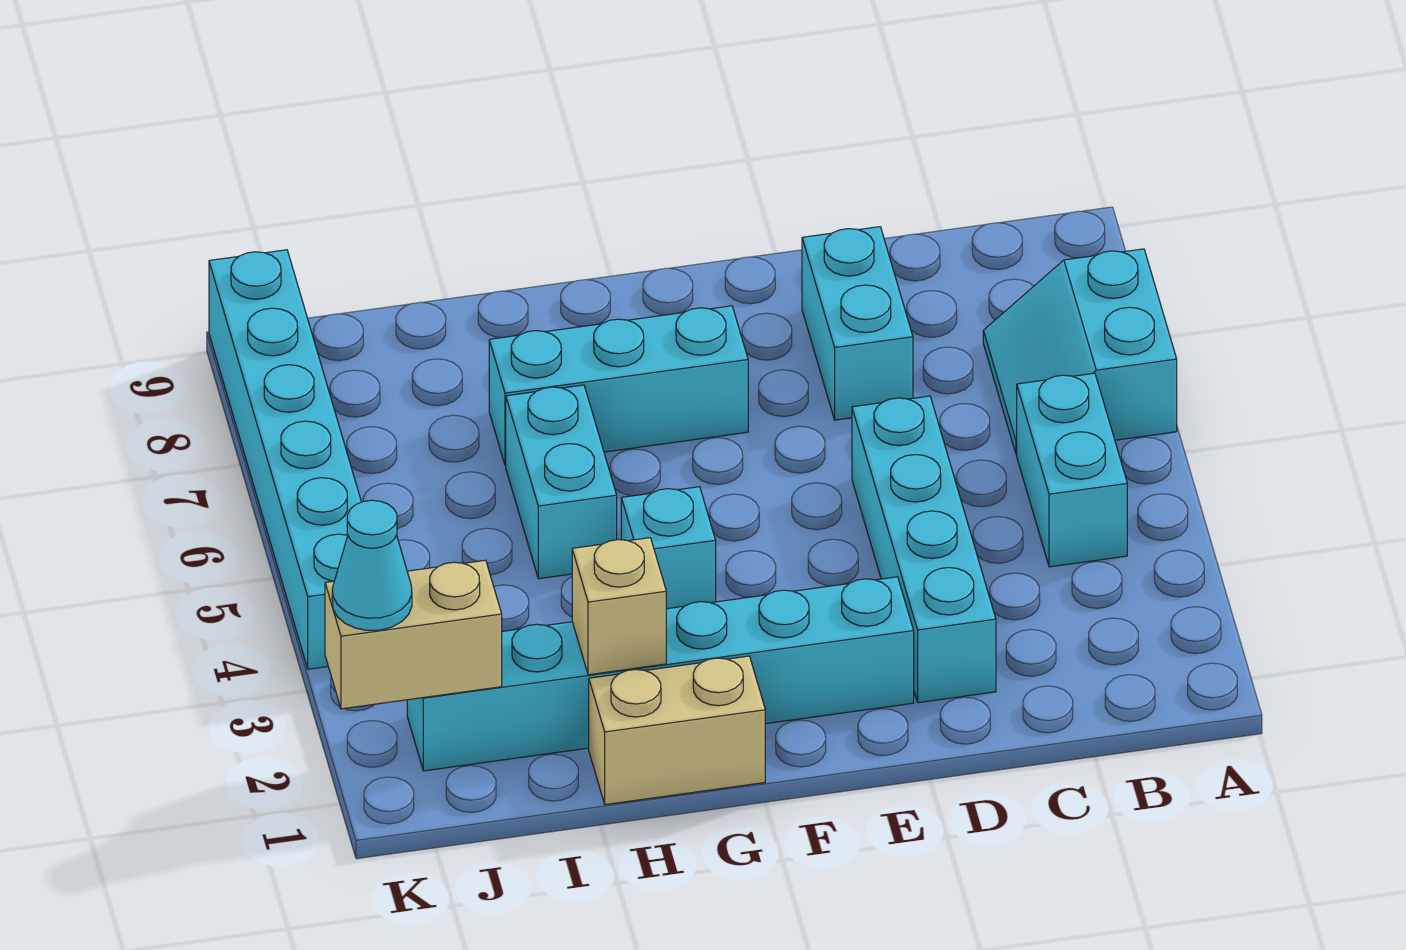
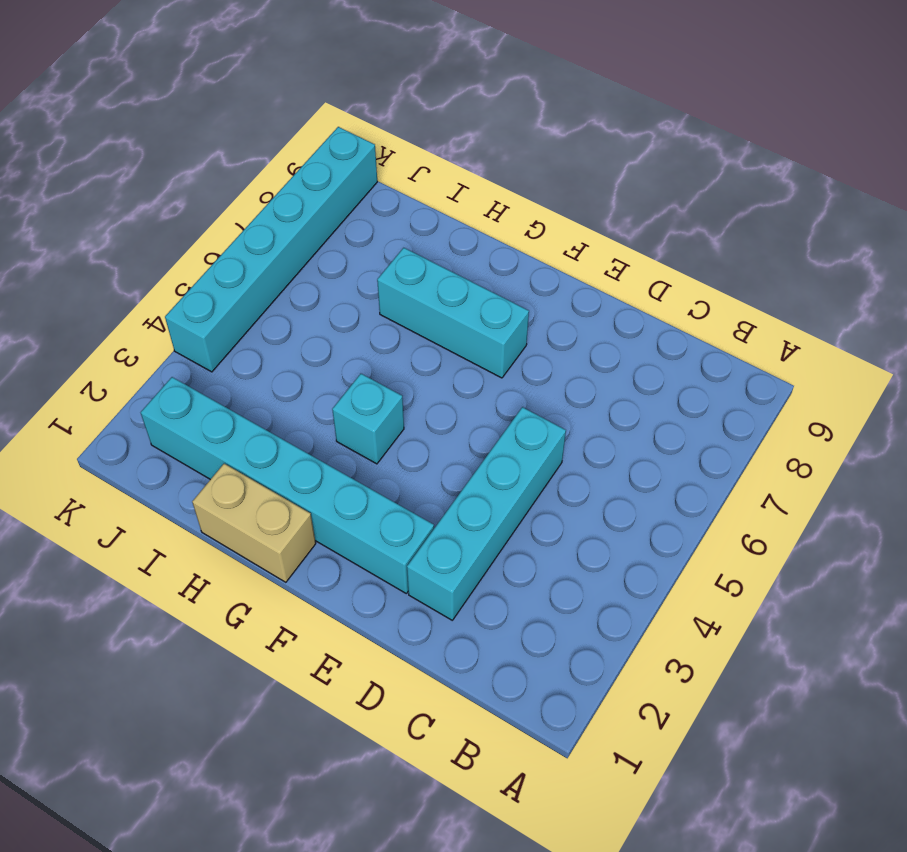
none -> cyan slope A6:B7 level 1 top A
none -> cyan brick B4:B5 level 1
none -> cyan brick D7:D8 level 1

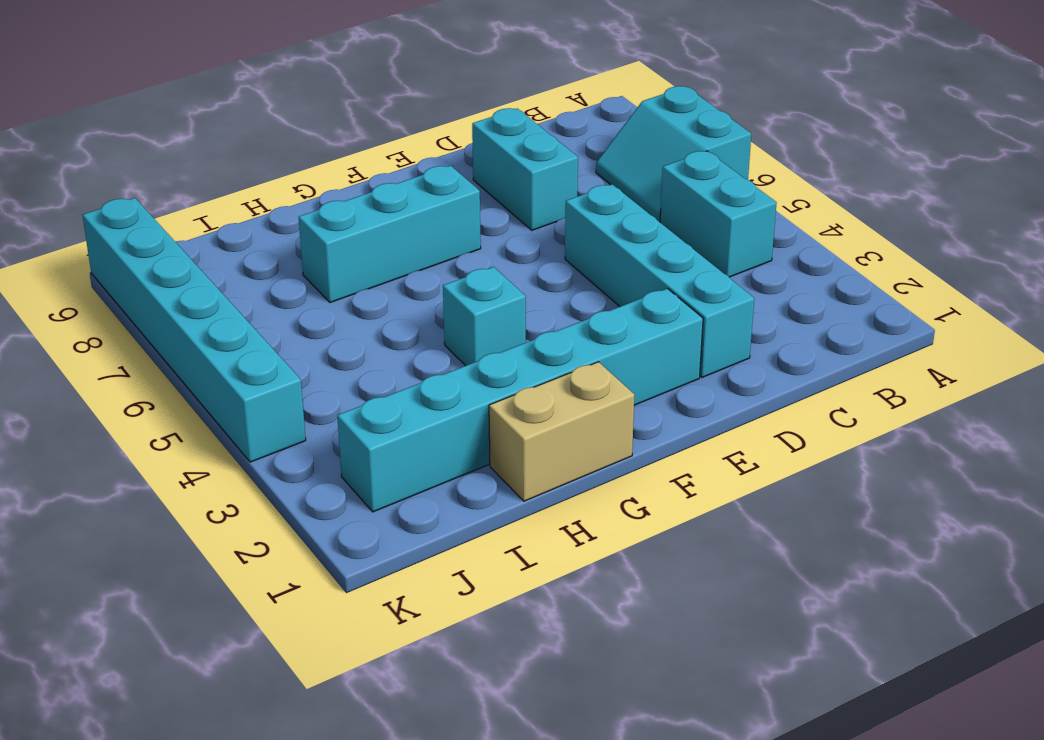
none -> cyan brick H5:H6 level 1
none -> tan brick H2 level 2
none -> tan brick J2:K2 level 2

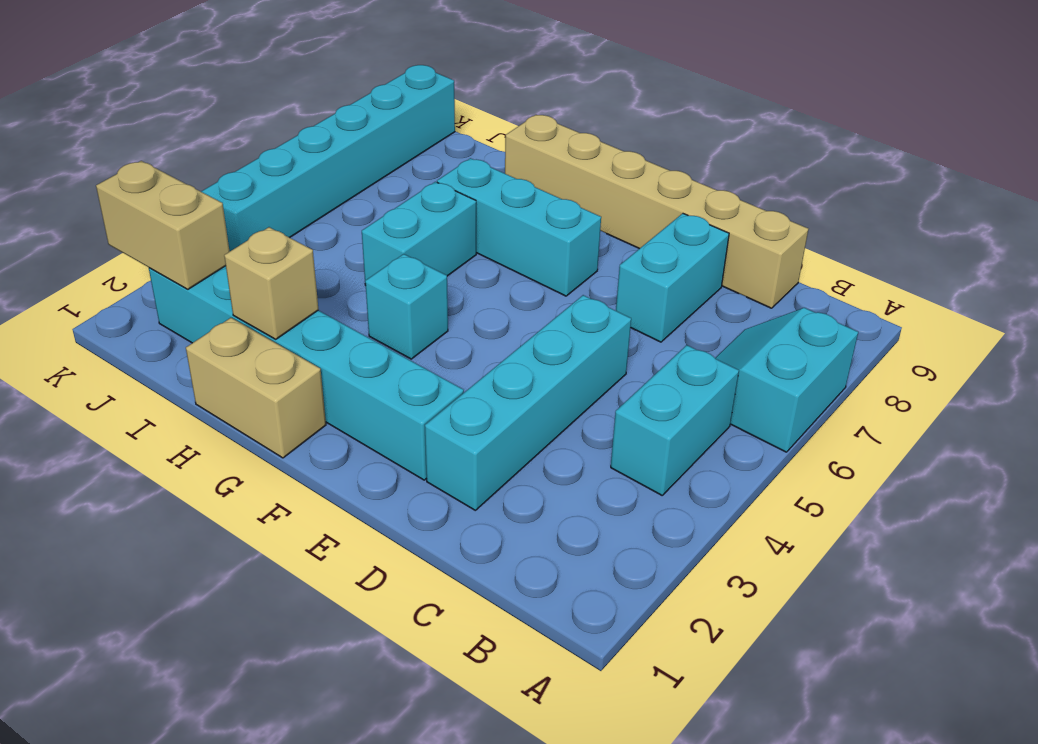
tan brick C9:H9 level 1 -> none
none -> cyan cone K2 level 3

